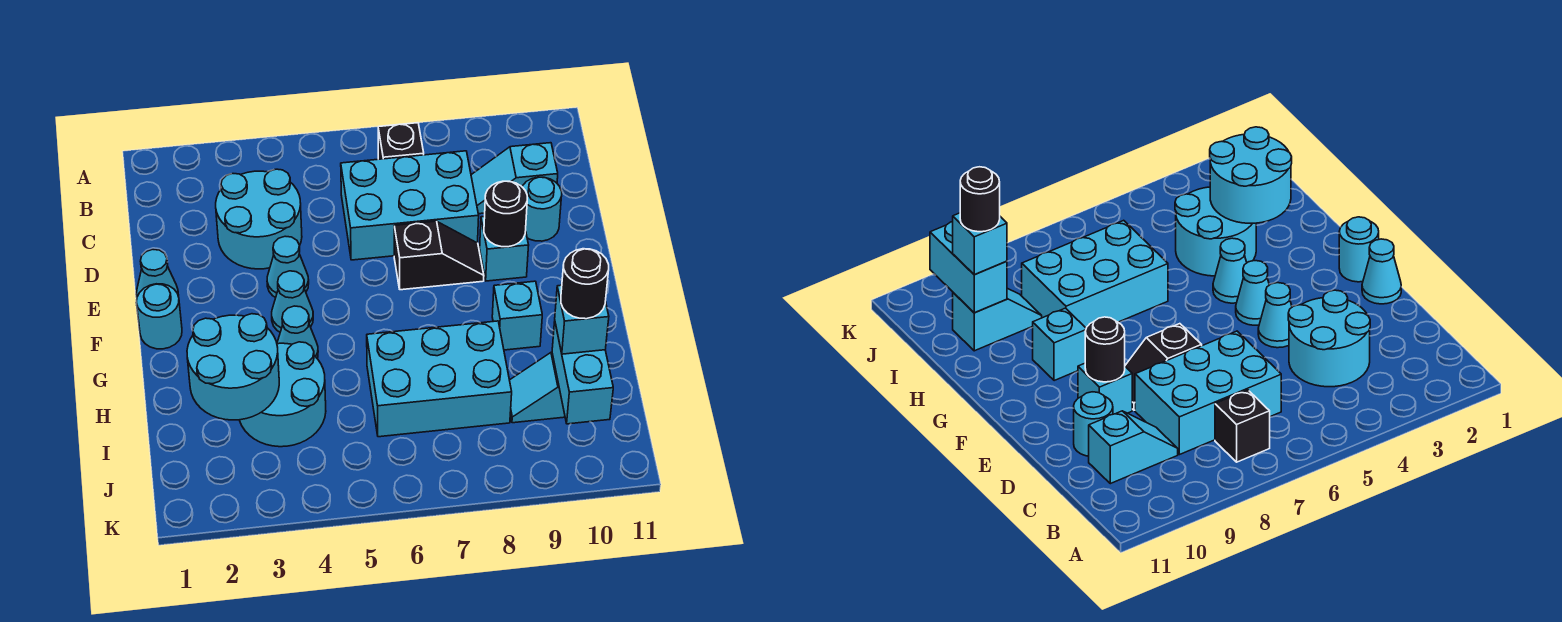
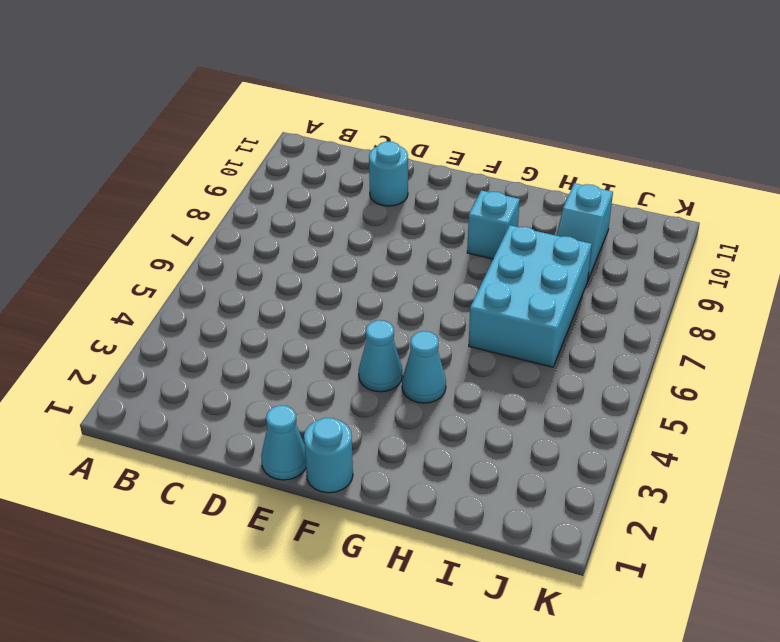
none -> black brick B7 level 1
none -> cyan round brick C3:D4 level 1
none -> cyan brick C6:D8 level 1

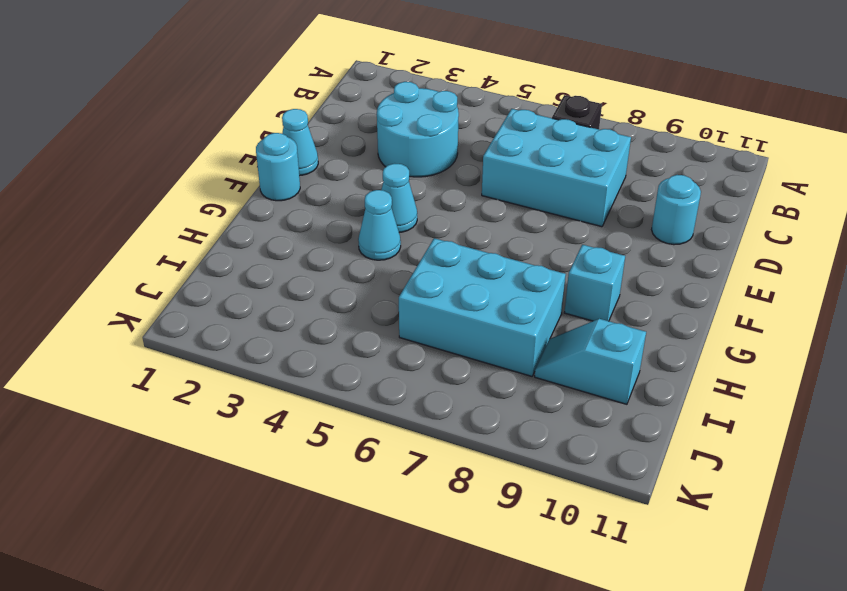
none -> cyan slope C9:C10 level 1 top 10
none -> cyan cone E4 level 1
none -> black slope E7:E8 level 1 top 7

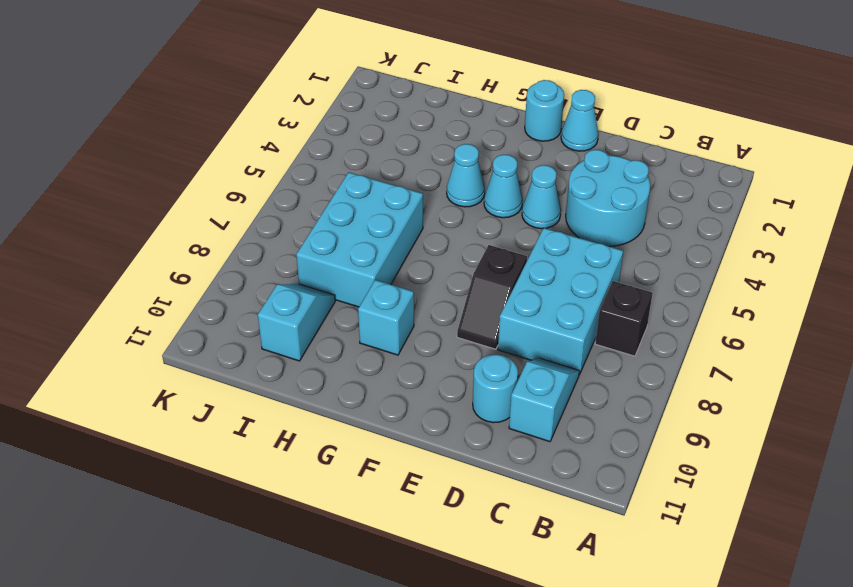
none -> cyan brick E9 level 1
none -> cyan round brick H3:I4 level 1
none -> black round brick E9 level 2

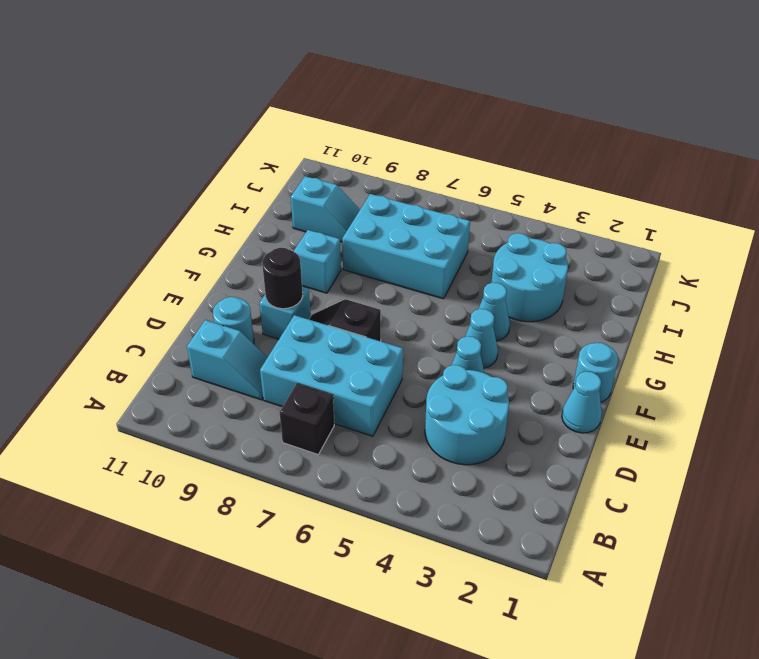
none -> cyan round brick H2:I3 level 2
none -> cyan brick I10:J10 level 2
none -> cyan brick I10 level 3

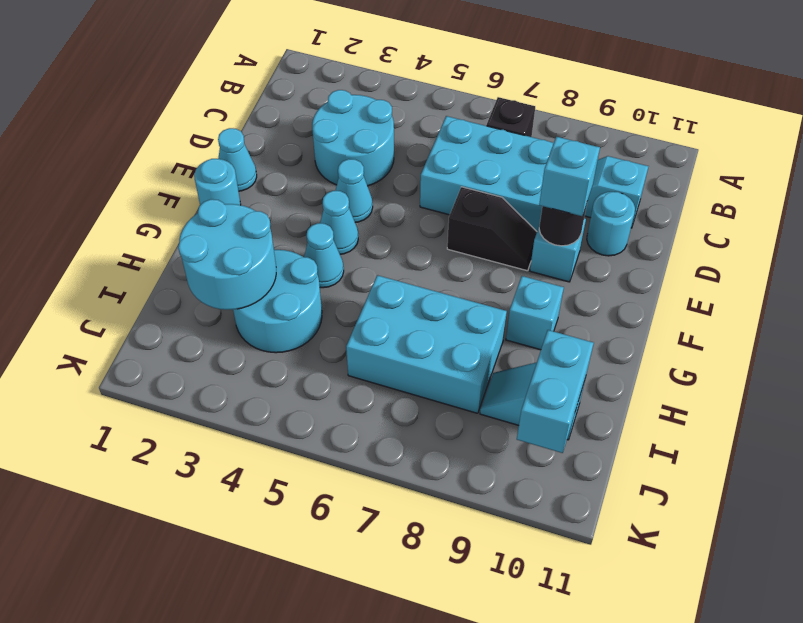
cyan brick E9 level 3 -> cyan brick I10 level 3
none -> black round brick I10 level 4

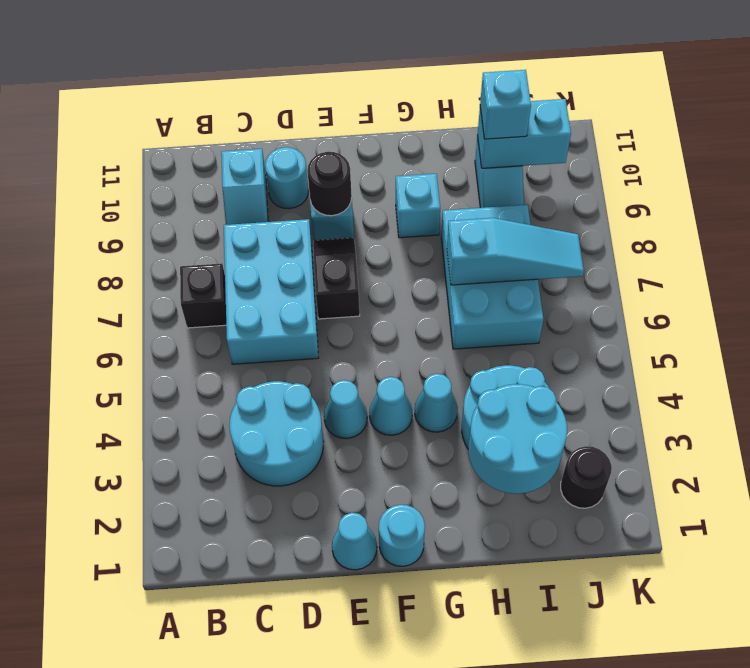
cyan slope H7:J7 level 2 top H -> none
black round brick J2 level 1 -> black round brick I10 level 4

